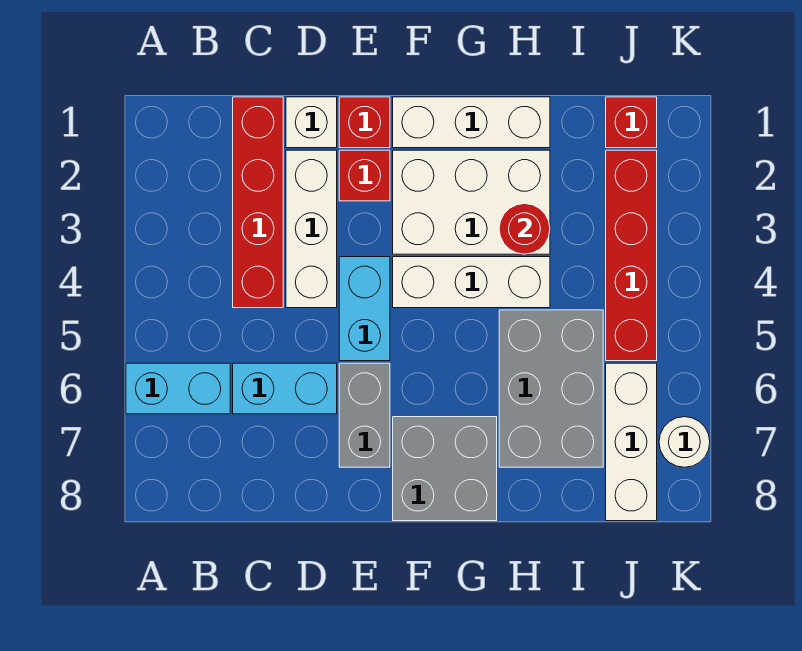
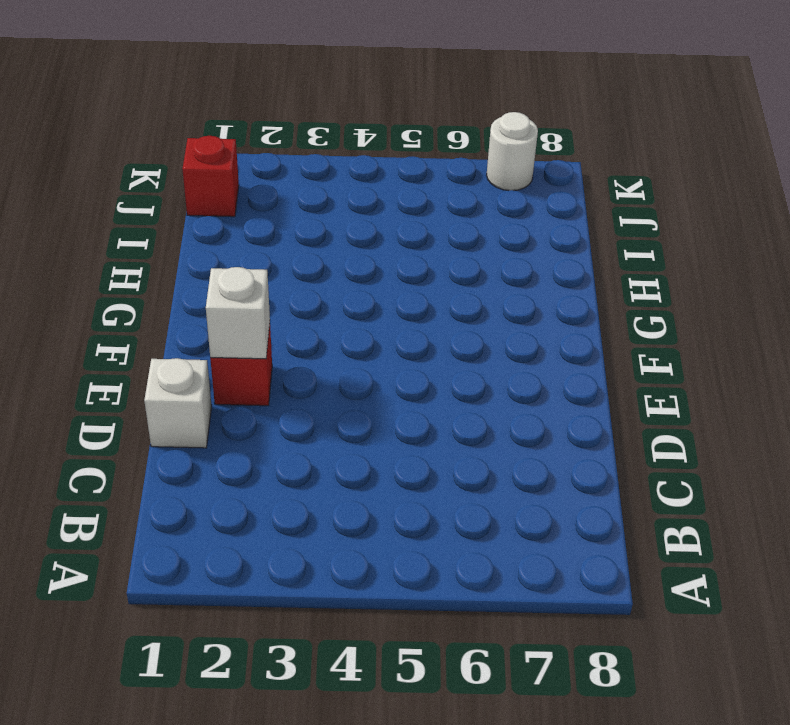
white brick E2 level 2 -> none
none -> cyan brick A6:B6 level 1
none -> red brick C1:C4 level 1
none -> cyan brick C6:D6 level 1

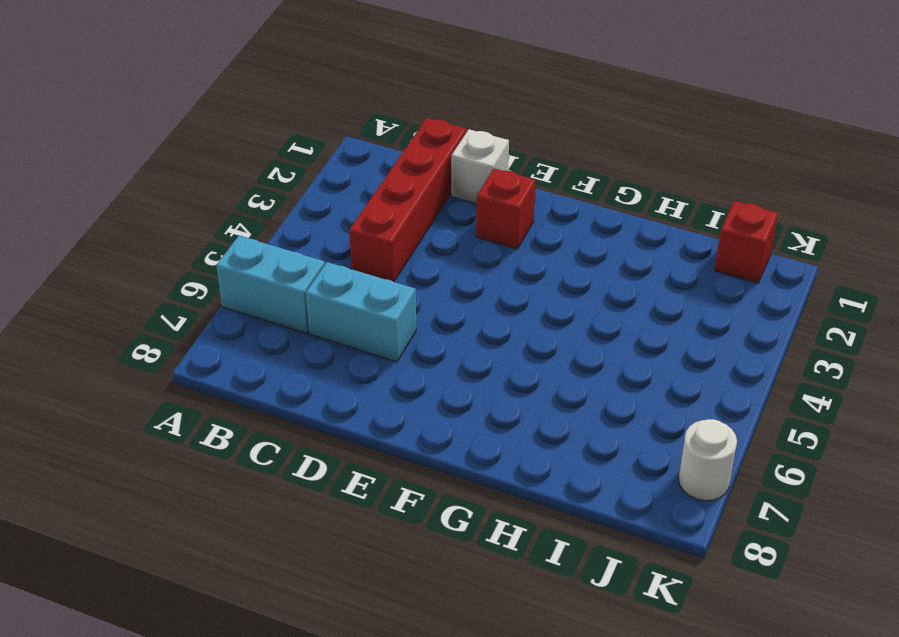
none -> white brick D2:D4 level 1
none -> red brick E1 level 1
none -> cyan brick E4:E5 level 1

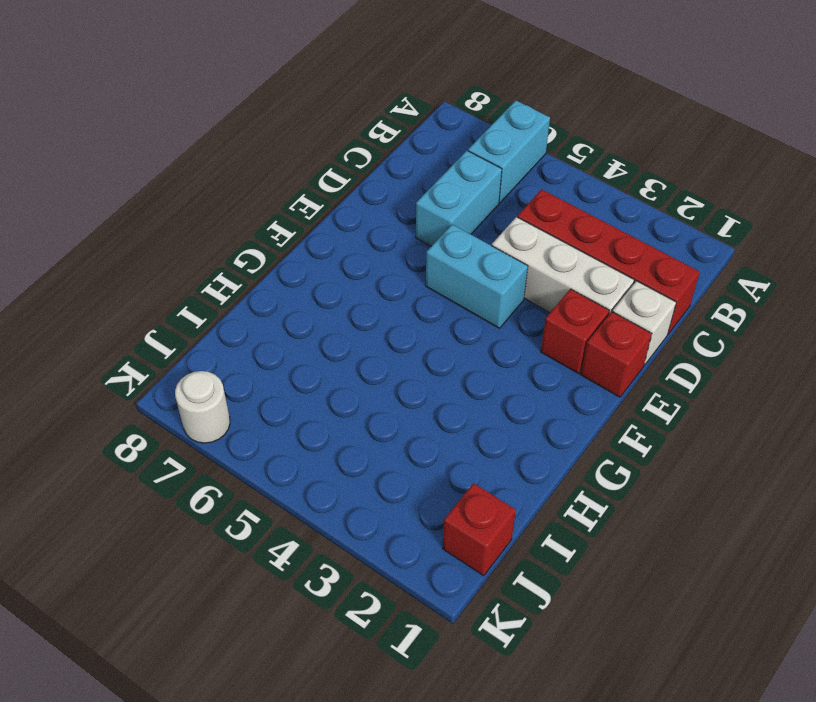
none -> grey brick E6:E7 level 1
none -> white brick F1:H1 level 1
none -> white brick F2:H3 level 1

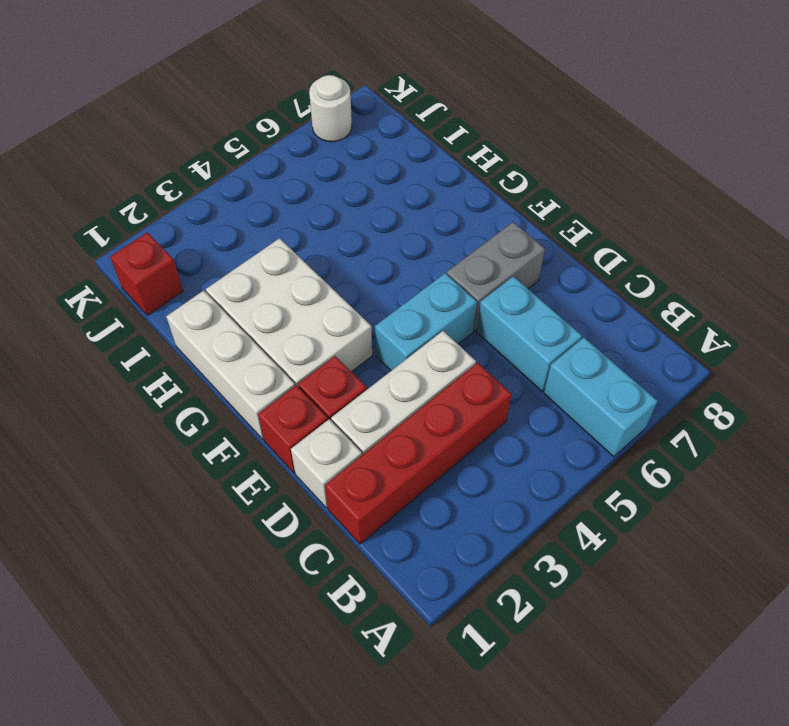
none -> white brick F4:H4 level 1
none -> grey brick F7:G8 level 1
none -> grey brick H5:I7 level 1

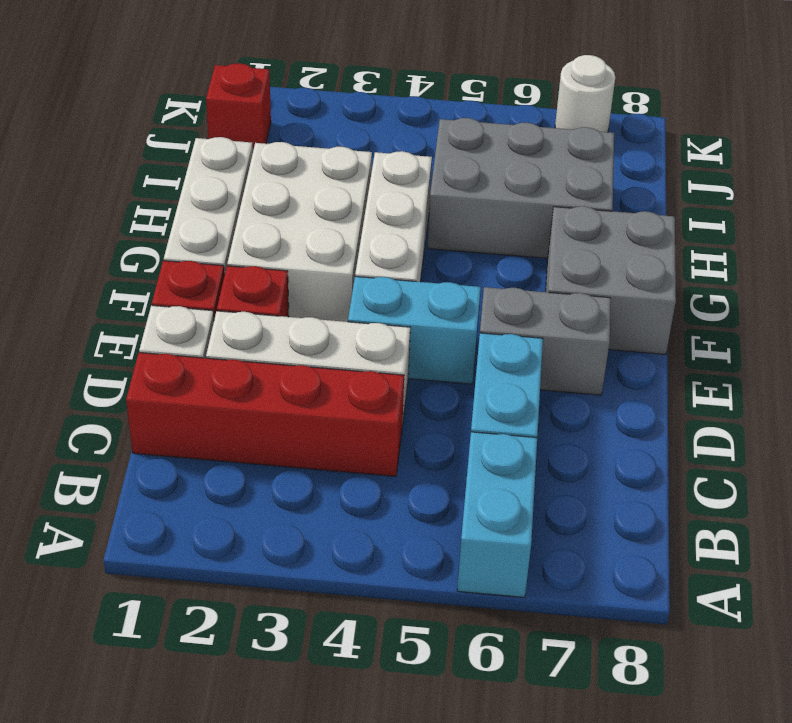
none -> red brick J2:J5 level 1
none -> white brick J6:J8 level 1
none -> red round brick H3 level 2

